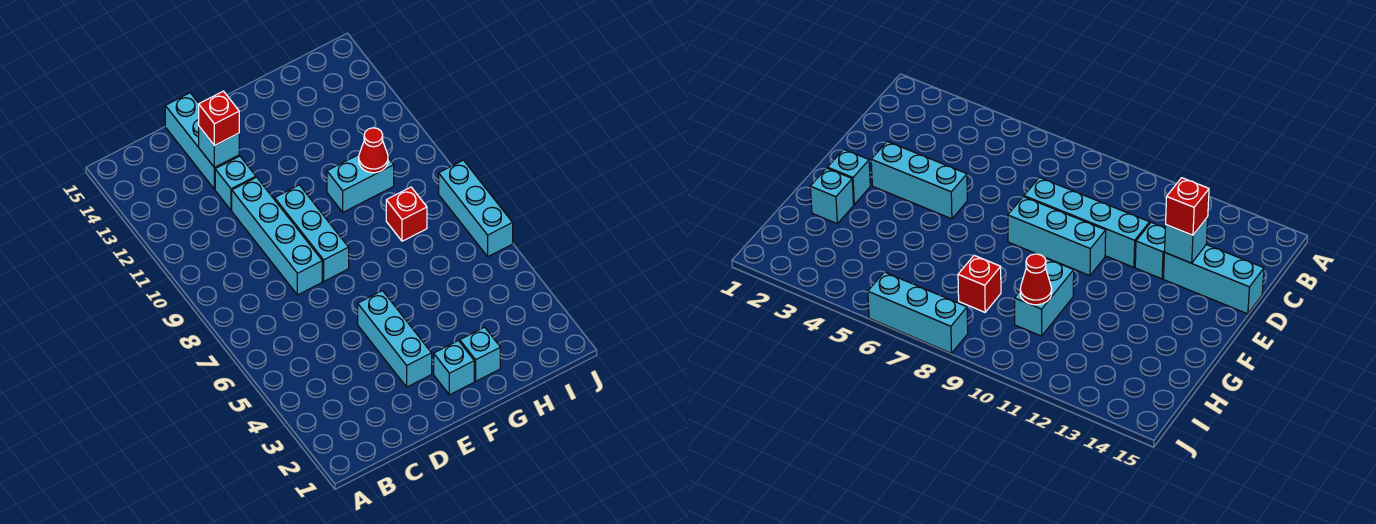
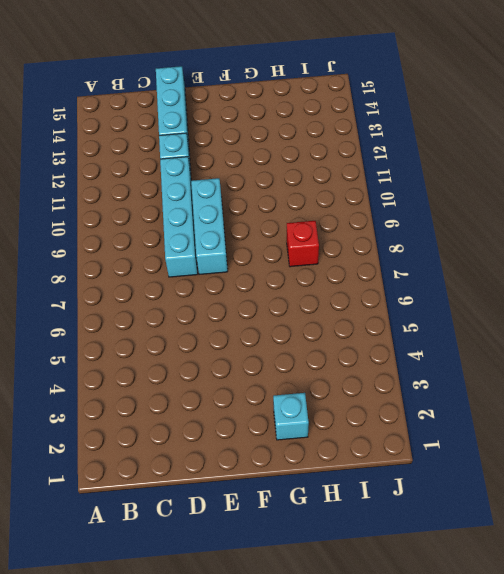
none -> cyan brick E3:E5 level 1
none -> cyan brick F2 level 1
none -> cyan brick G10:H10 level 1

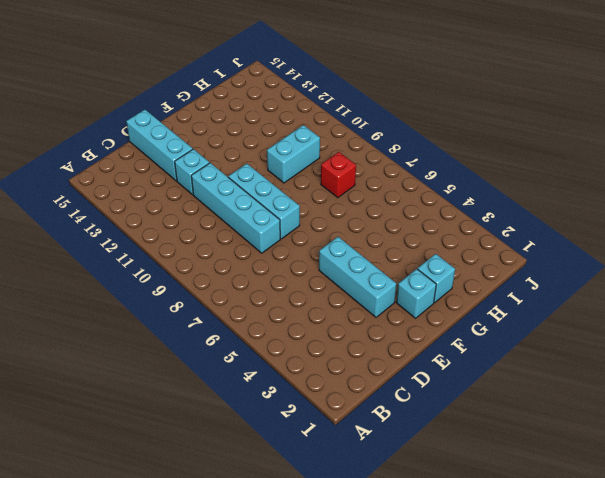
none -> cyan brick J6:J8 level 1
none -> cyan brick D13 level 2
none -> red cone H10 level 2

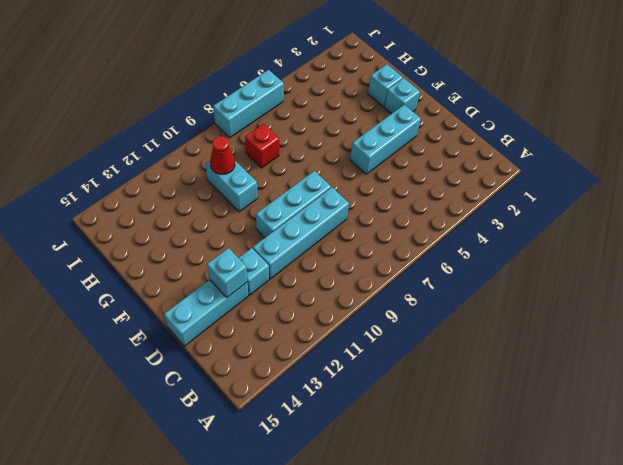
none -> red brick D13 level 3

